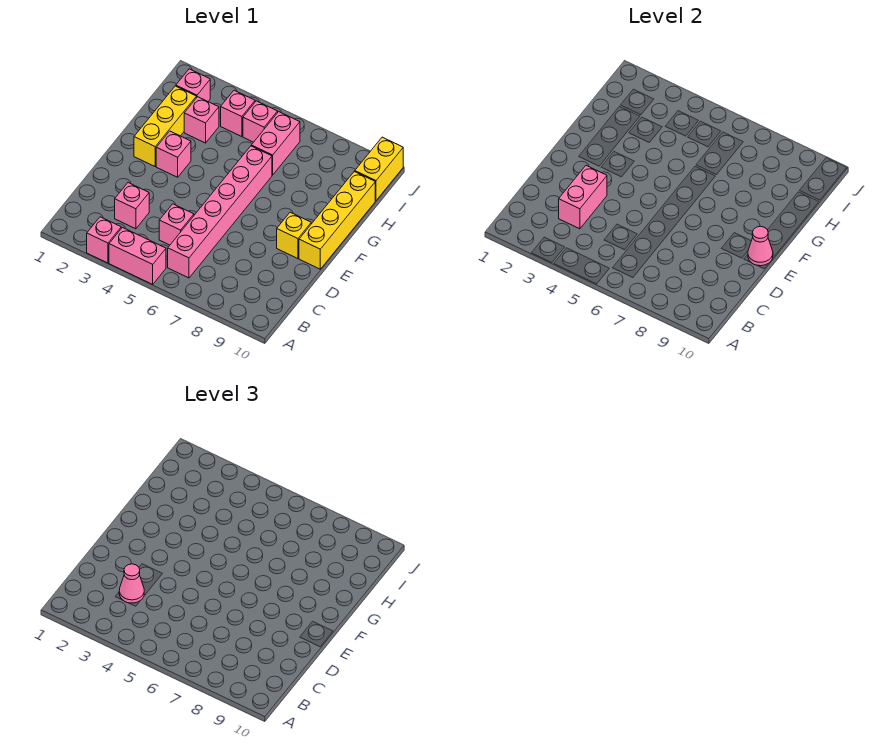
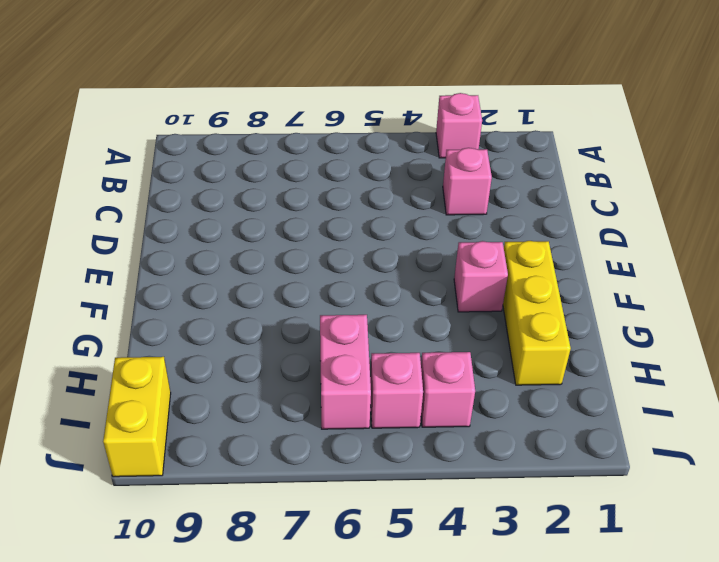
none -> pink brick A4:A5 level 1
none -> pink brick B6:G6 level 1
none -> pink brick C5 level 1

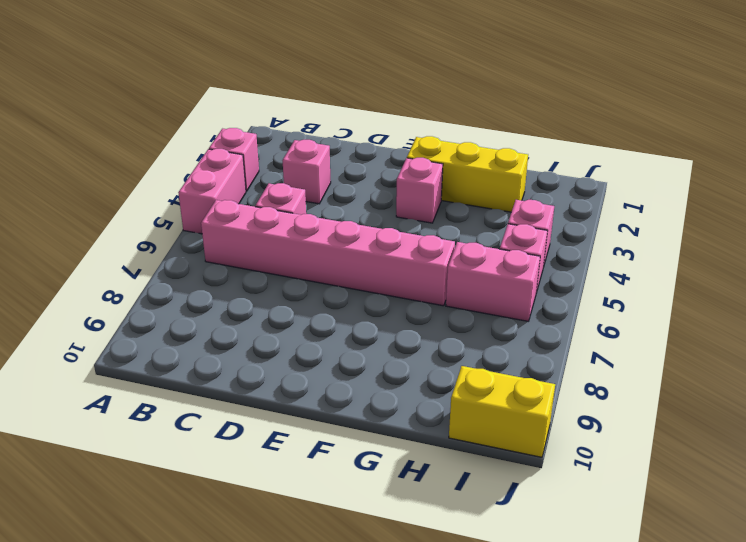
none -> yellow brick E9 level 1
none -> yellow brick E10:H10 level 1
none -> pink brick H3 level 1

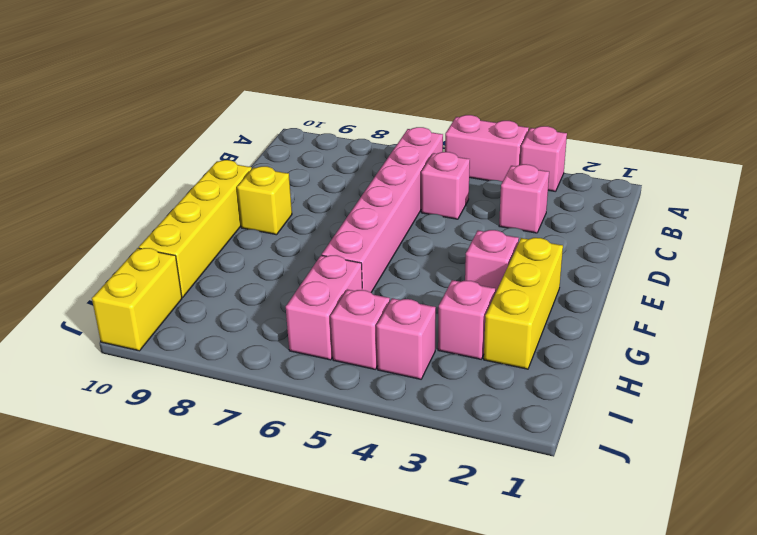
none -> pink brick I2 level 1
none -> pink brick C3:D3 level 2
none -> pink cone E10 level 2

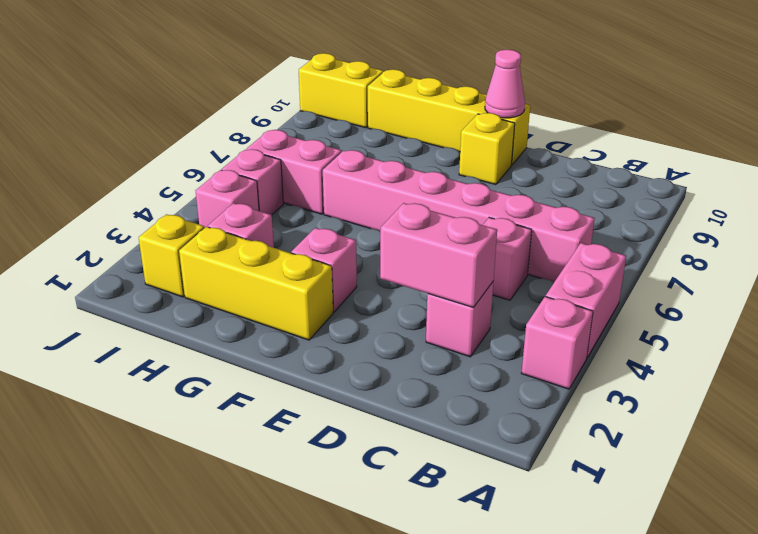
yellow brick I2 level 1 -> pink brick I2 level 1
none -> pink cone C3 level 3

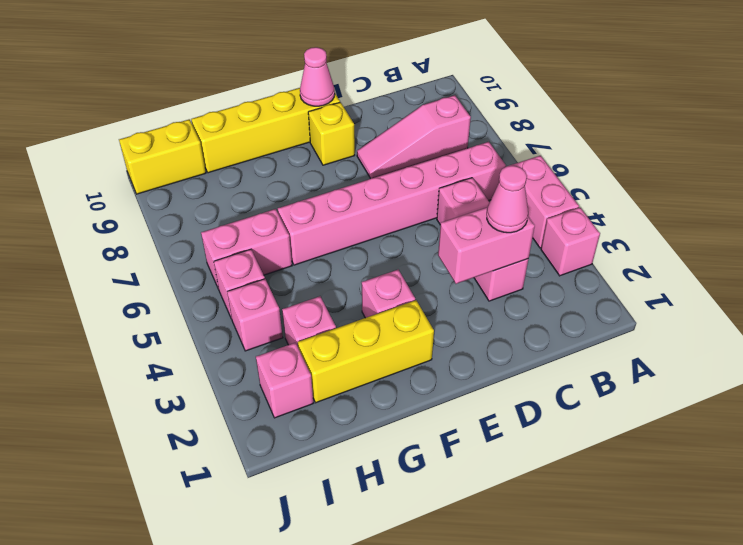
pink slope B8:D8 level 1 top B -> none

